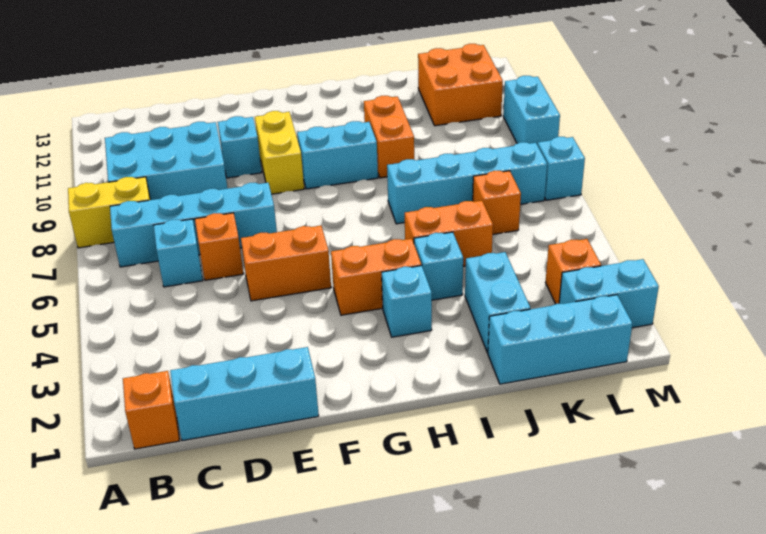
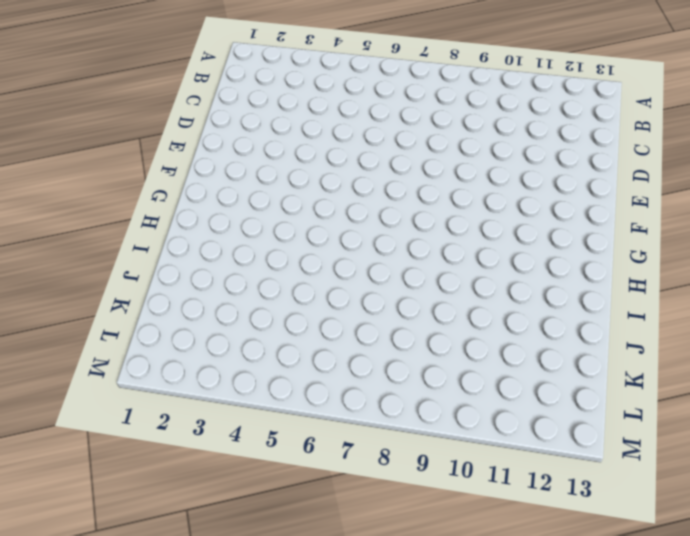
none -> yellow brick A8:B8 level 1
none -> orange brick B1 level 1
none -> cyan brick B7:E7 level 1

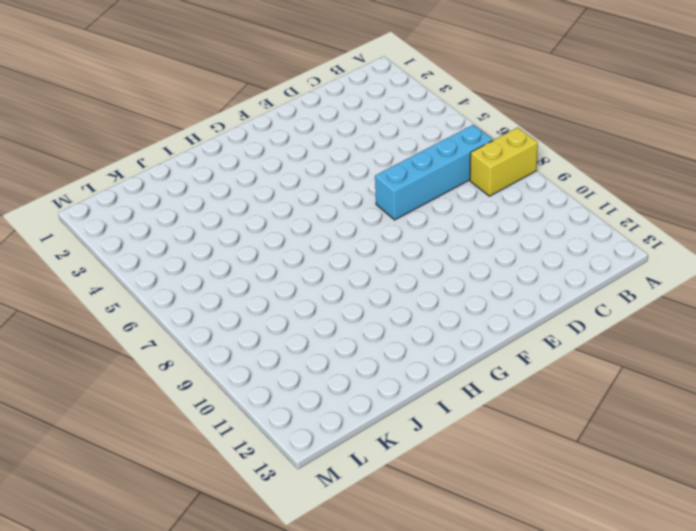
none -> orange brick B1 level 1
none -> cyan brick B9:D10 level 1
none -> cyan brick C1:E1 level 1

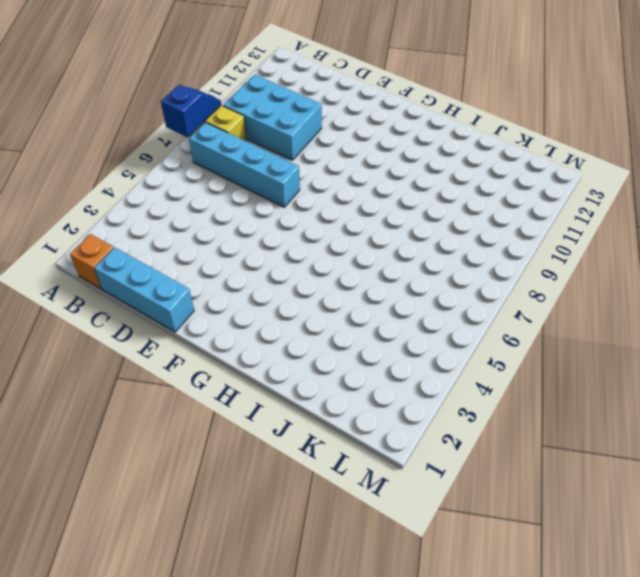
blue slope A7:A8 level 2 top 7 -> none
none -> cyan brick C6 level 1
none -> orange brick D6 level 1
none -> orange brick E5:F5 level 1

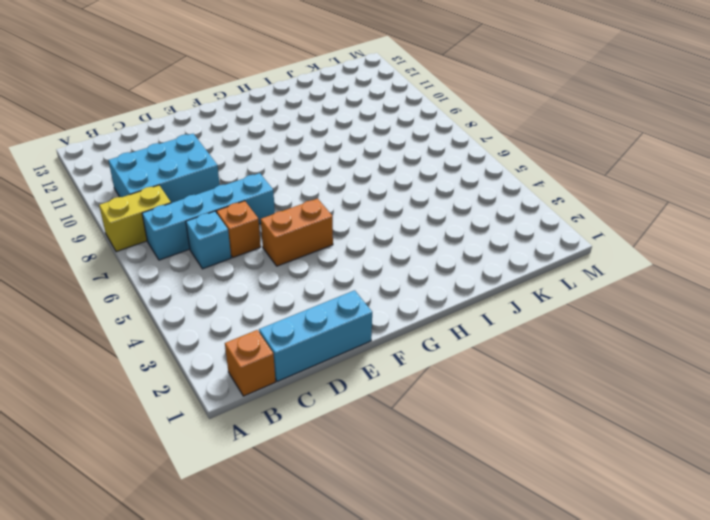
none -> cyan brick E10 level 1
none -> yellow brick F9:F10 level 1
none -> orange brick G4:H4 level 1

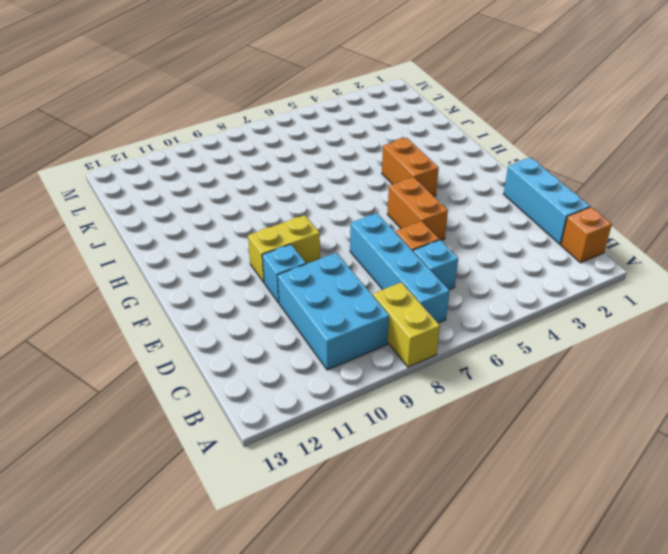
none -> cyan brick G9:H9 level 1
none -> cyan brick H3 level 1
none -> cyan brick I4 level 1

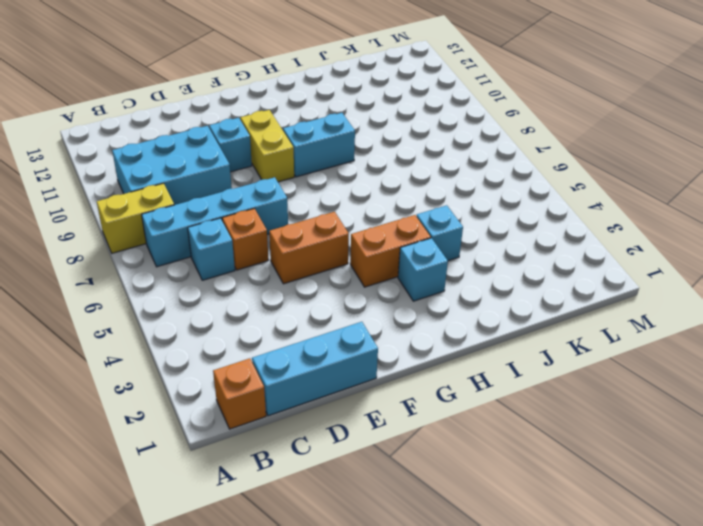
none -> orange brick I5:J5 level 1
none -> cyan brick I7:L7 level 1
none -> orange brick I9:I10 level 1

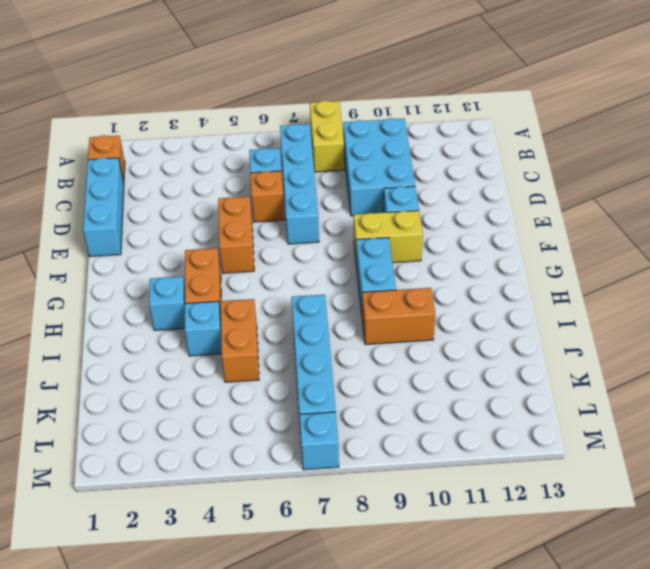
none -> cyan brick J1:L1 level 1
none -> cyan brick J2:J3 level 1
none -> orange brick K6 level 1

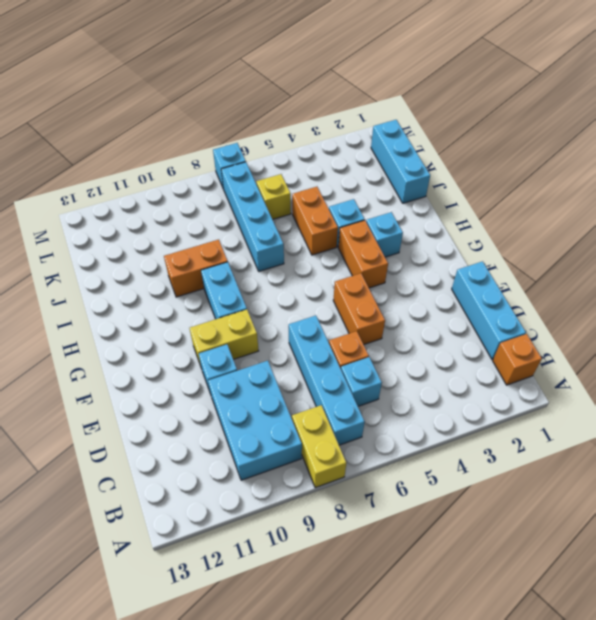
yellow brick K6 level 1 -> orange brick K6 level 1
none -> cyan brick J2:J3 level 1
none -> orange brick K11:L12 level 1
none -> cyan brick L2:M2 level 1

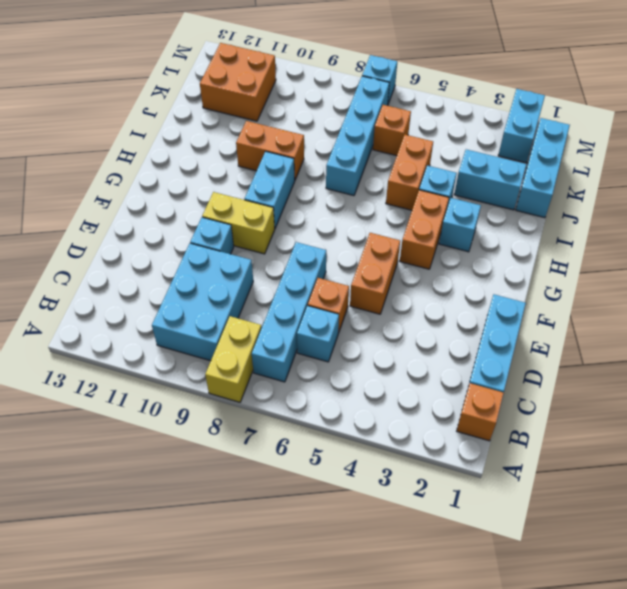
none -> orange brick L3 level 1
none -> cyan brick M9:M10 level 1

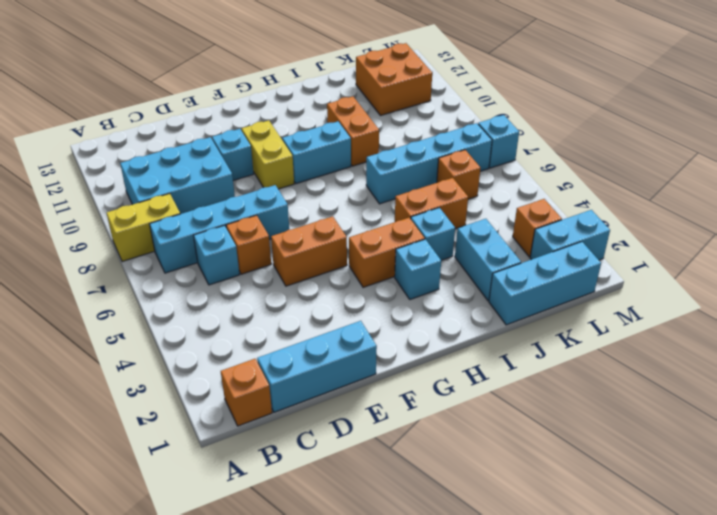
none -> cyan brick M9:M10 level 1

